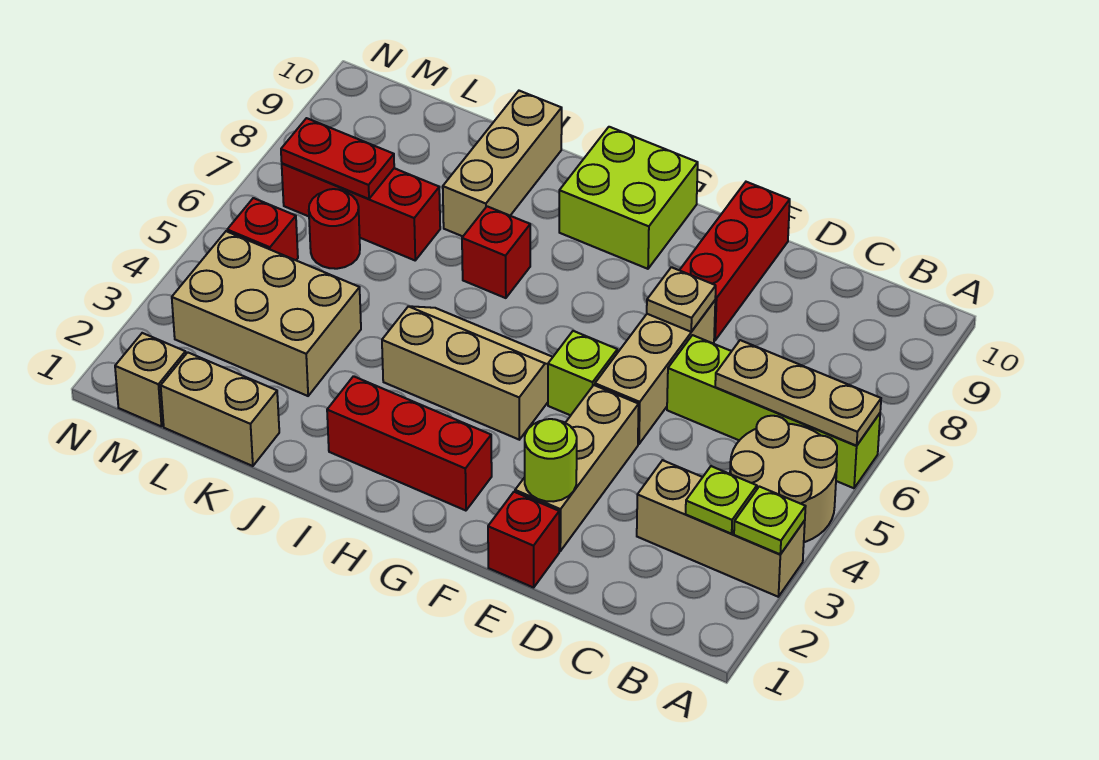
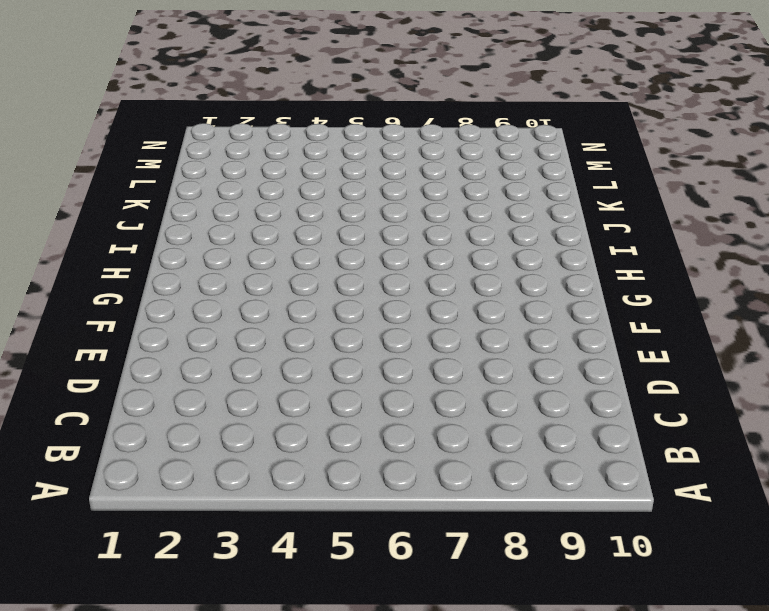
none -> tan brick A3:C3 level 1
none -> tan round brick A4:B5 level 1
none -> lime brick A6:D6 level 1

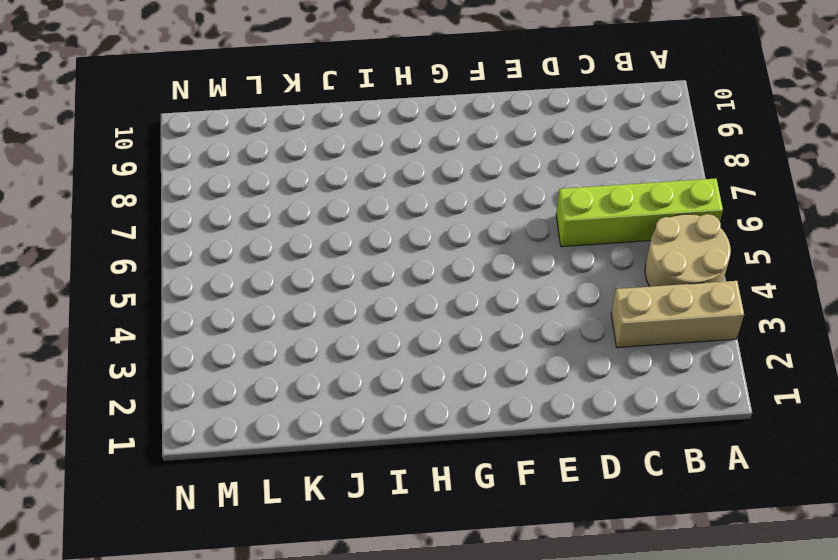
none -> red brick E1 level 1
none -> tan brick E2:E4 level 1
none -> tan brick E5:E7 level 1

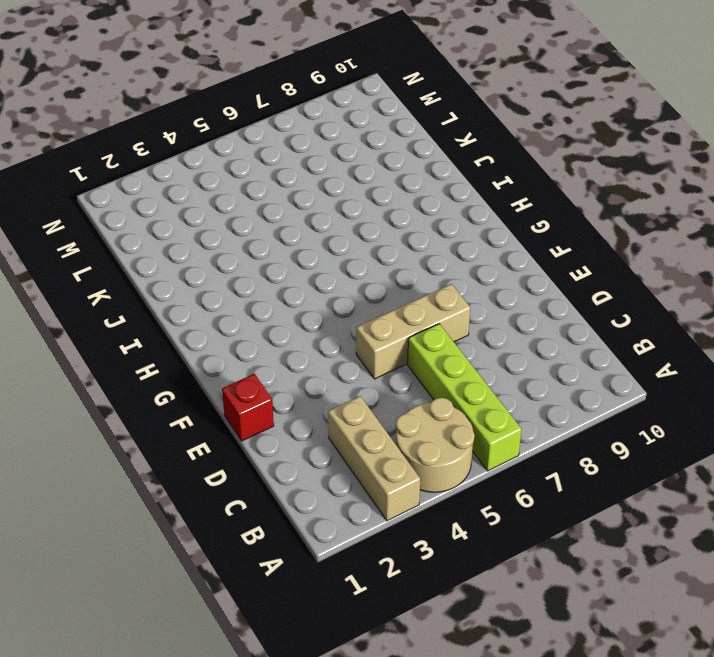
none -> tan brick E2:E4 level 1
none -> red brick E8:E10 level 1
none -> lime brick F5 level 1

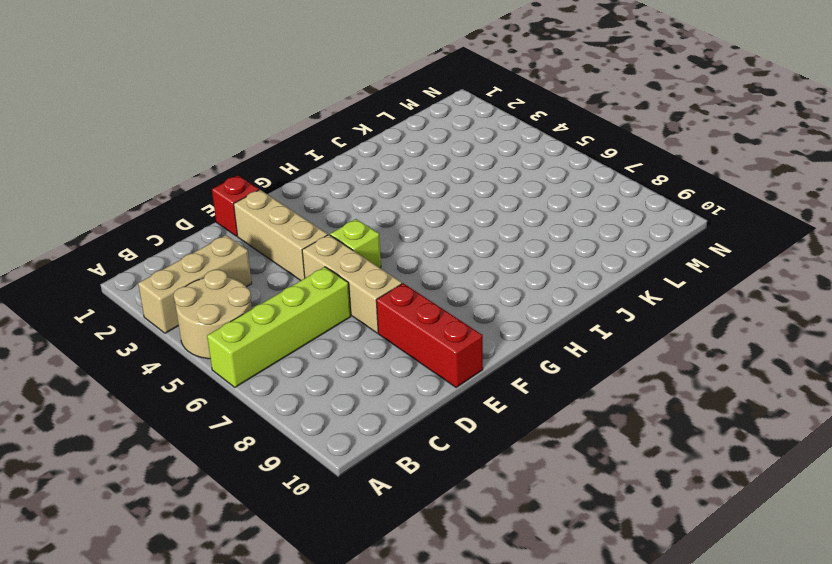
none -> red brick G2:I2 level 1
none -> tan slope G4:I5 level 1 top 4
none -> lime brick G9:H10 level 1

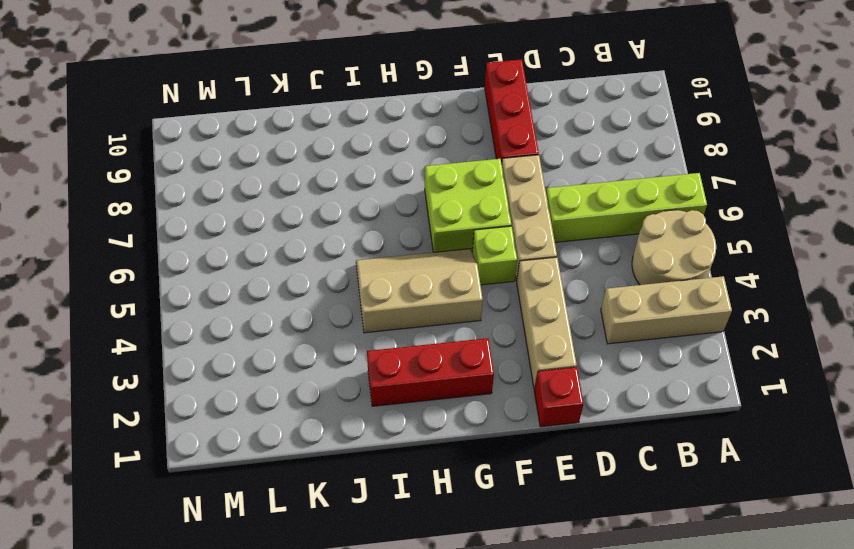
lime brick F6:G7 level 1 -> lime brick G9:H10 level 1
none -> red brick I7 level 1
none -> tan brick J8:J10 level 1
none -> tan brick K1:L1 level 1

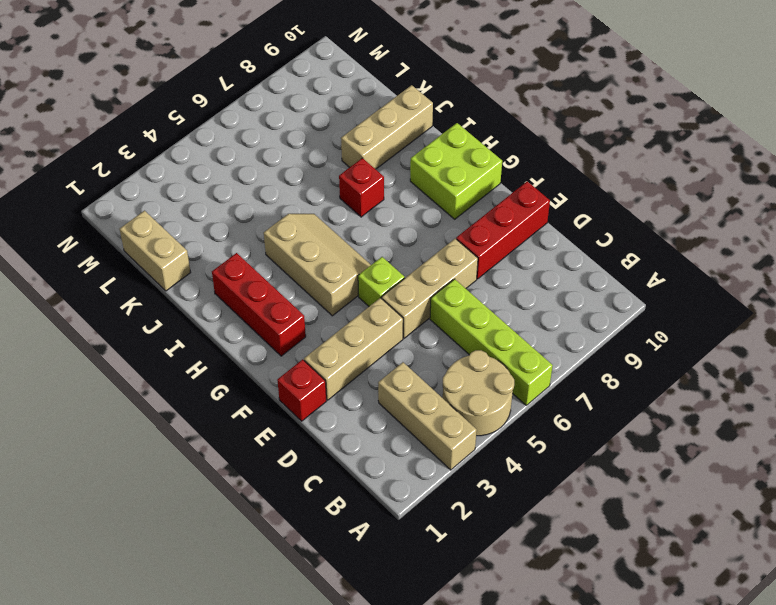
none -> tan brick K3:M4 level 1
none -> red brick K7:M7 level 1
none -> red round brick L6 level 1

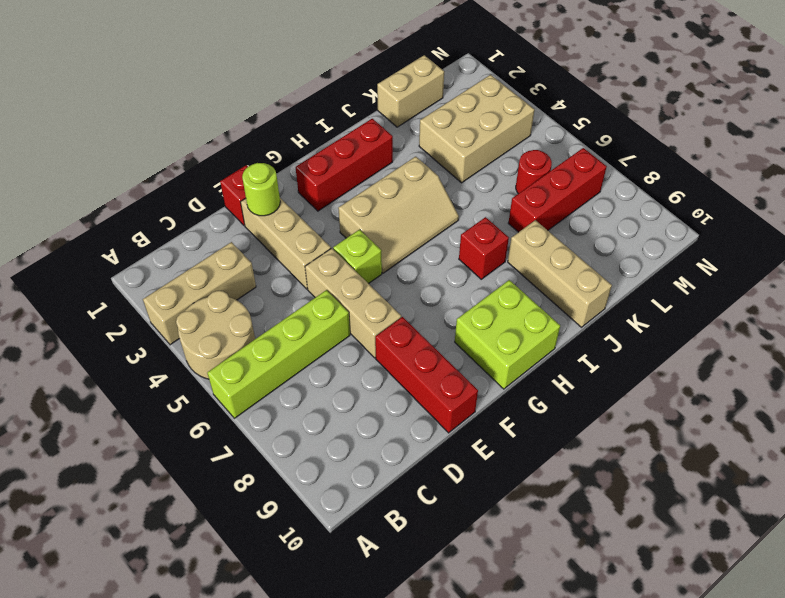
none -> tan brick M1 level 1
none -> red brick M5 level 1
none -> lime plate A3 level 2

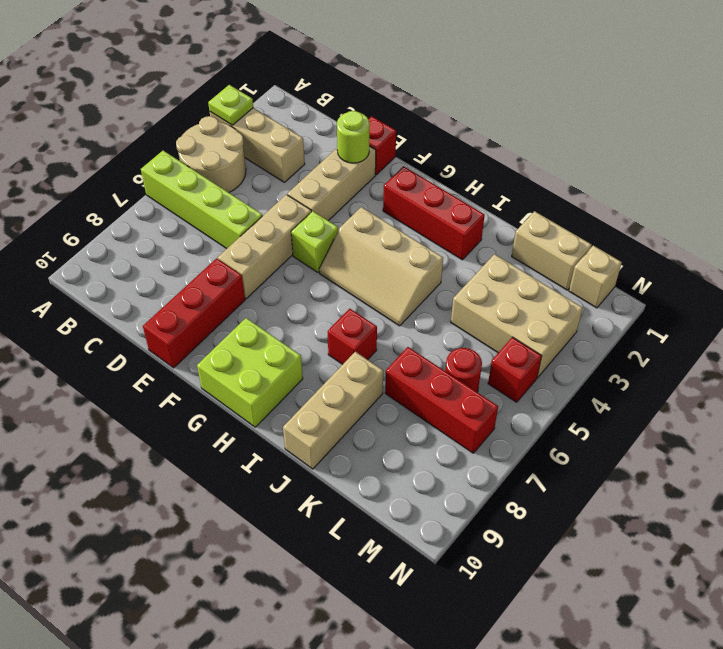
none -> tan plate A6:C6 level 2
none -> lime plate B3 level 2
none -> tan plate E7 level 2

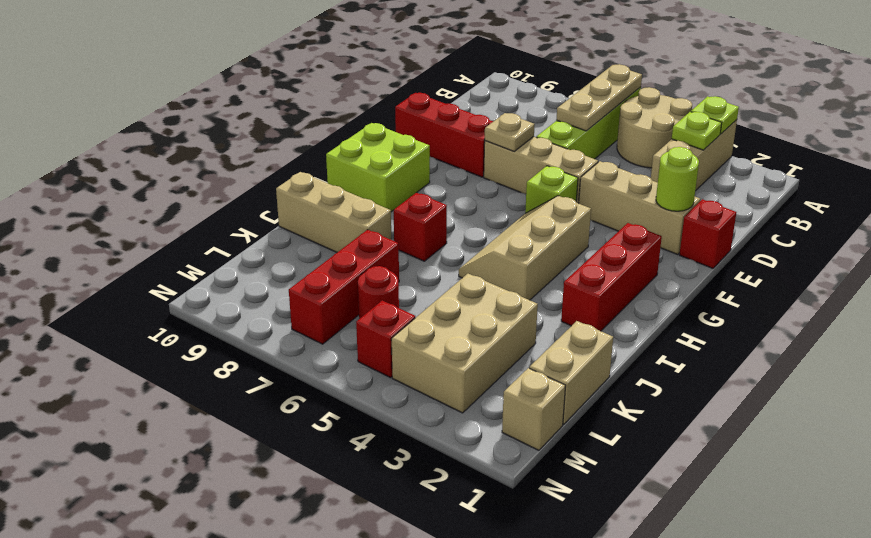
none -> red plate L7:M7 level 2

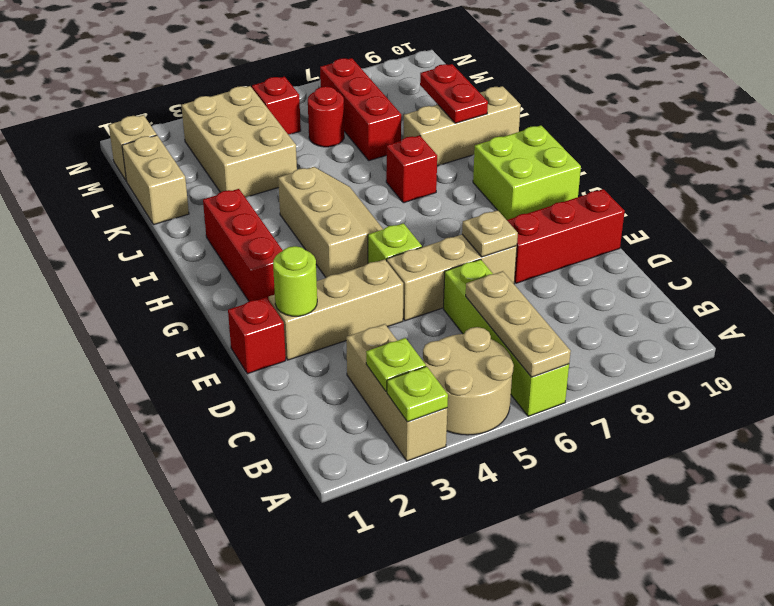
red plate J9:K9 level 2 -> red plate L7:M7 level 2

